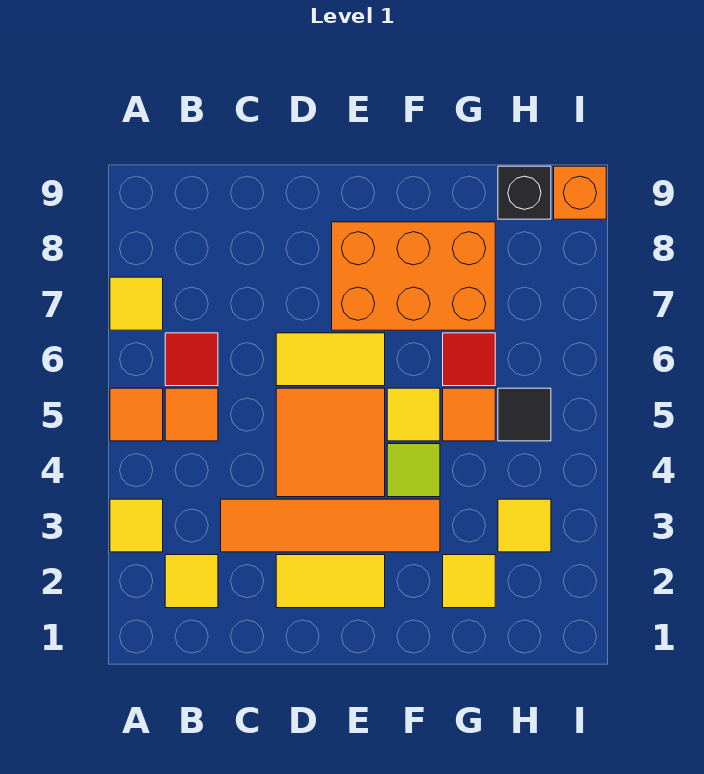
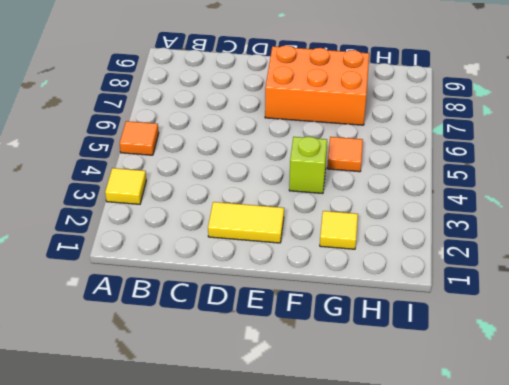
lime brick F4 level 1 -> lime tile F4 level 1
none -> yellow tile A7 level 1
none -> yellow tile B2 level 1
none -> orange tile B5 level 1

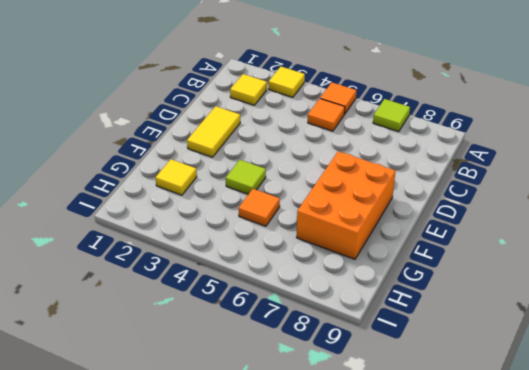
lime tile A7 level 1 -> yellow tile A7 level 1
none -> red tile B6 level 1
none -> orange tile C3:F3 level 1
none -> orange tile D4:E5 level 1

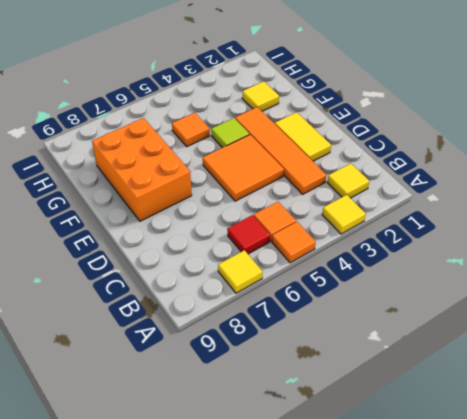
none -> yellow tile D6:E6 level 1
none -> yellow tile F5 level 1
none -> red tile G6 level 1

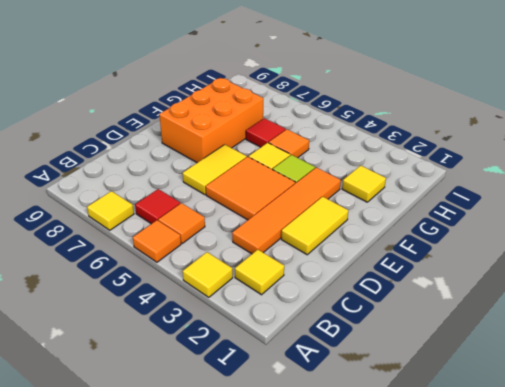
none -> yellow tile H3 level 1
none -> black tile H5 level 1
none -> black brick H9 level 1

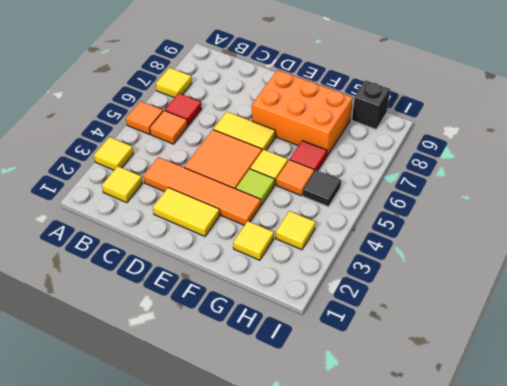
none -> orange brick I9 level 1

